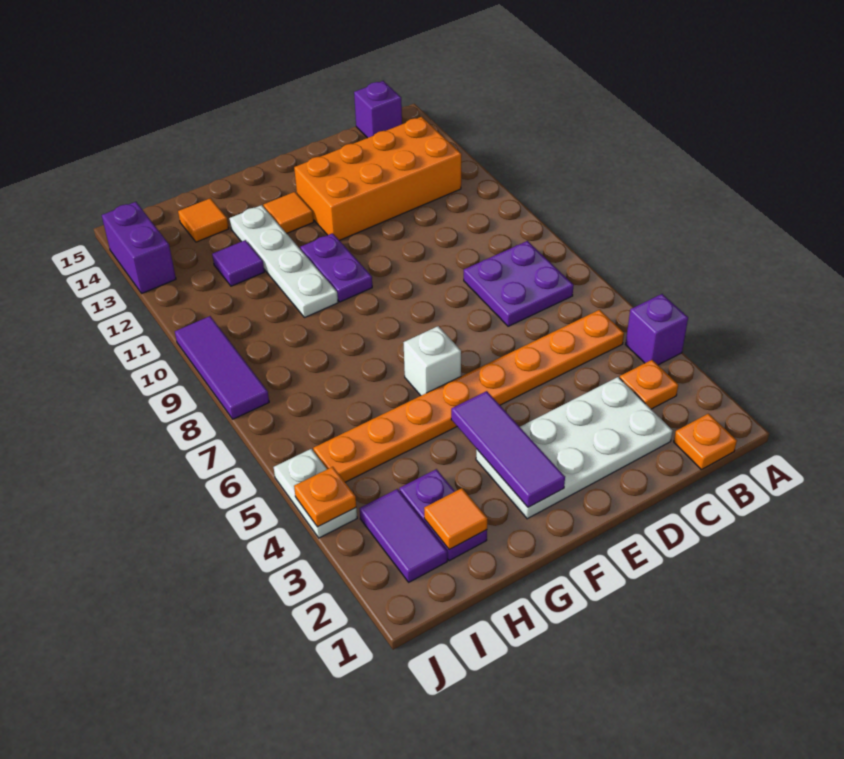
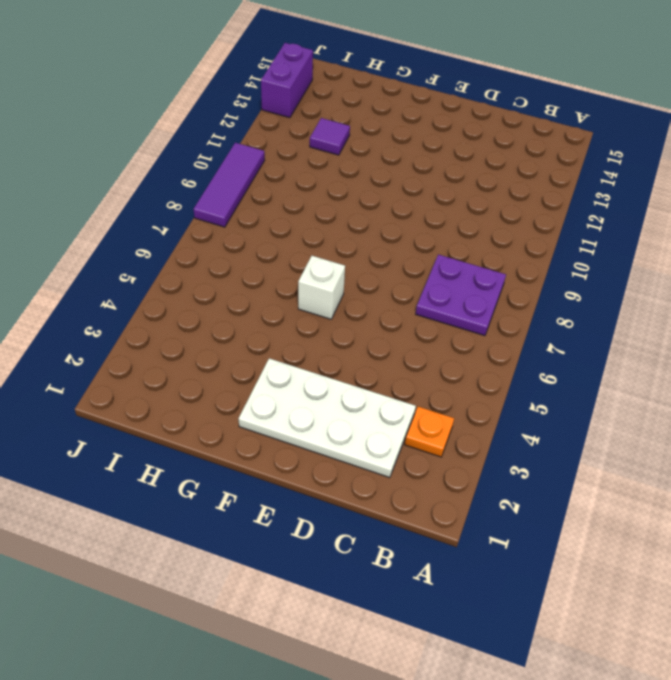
none -> purple brick A4 level 1
none -> orange plate B1 level 1
none -> orange plate B5:I5 level 1

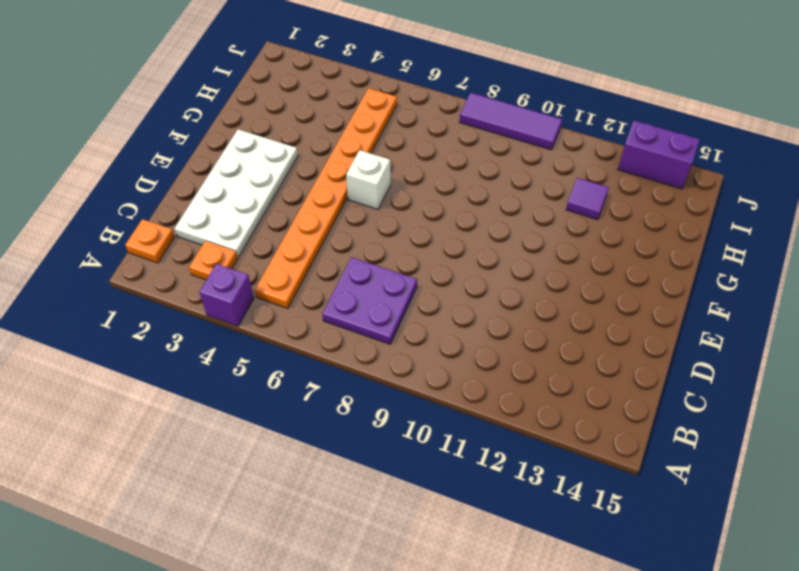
none -> orange brick B12:E13 level 1
none -> purple brick B15 level 1
none -> purple plate F10:F11 level 1

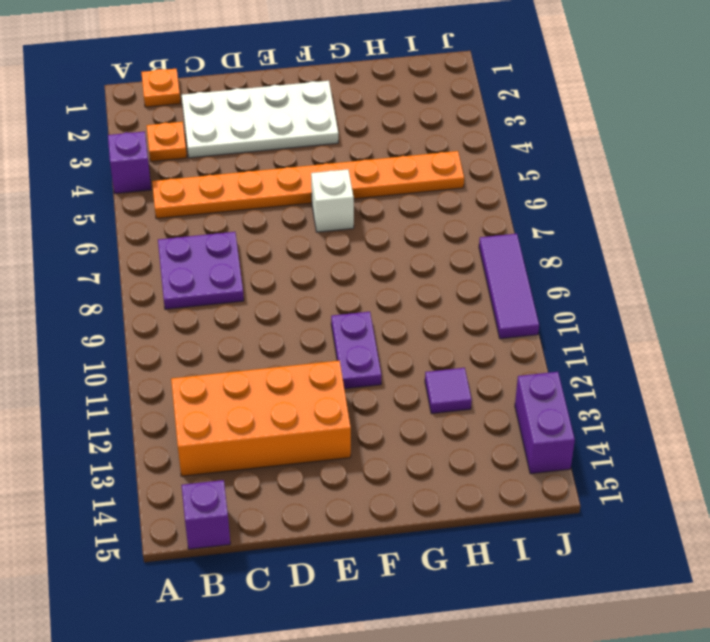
none -> orange tile F13 level 1
none -> white plate G10:G13 level 1
none -> purple plate H2:H3 level 1

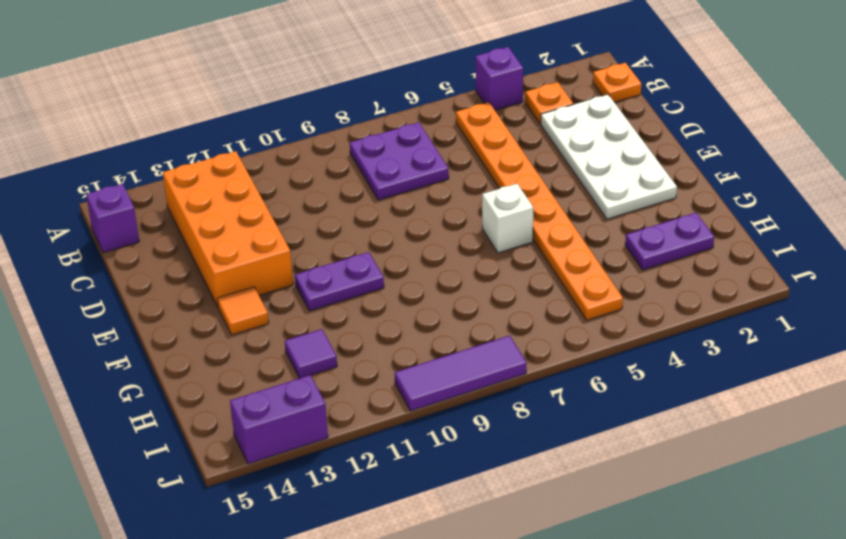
none -> white plate G10:G13 level 1
none -> orange tile H14 level 1
none -> purple tile I2:I3 level 1

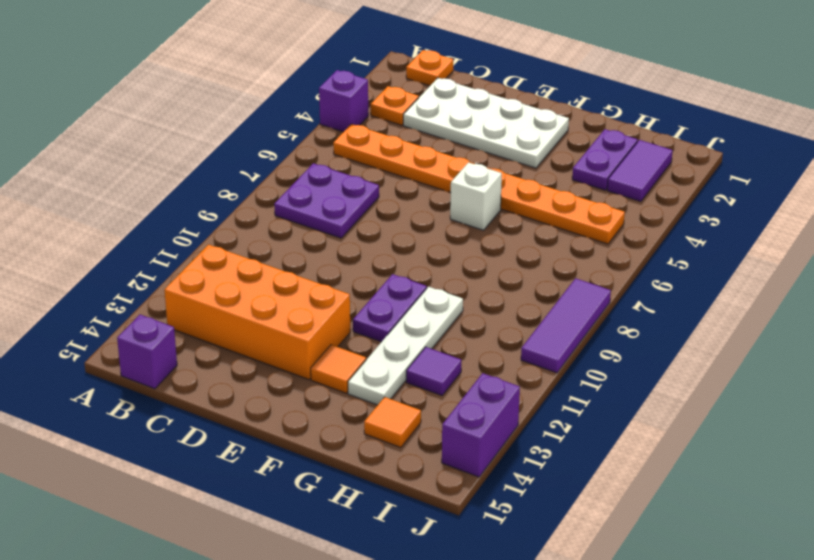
none -> white plate J4:J5 level 1
none -> purple tile F2:F4 level 2
none -> orange tile H2 level 2

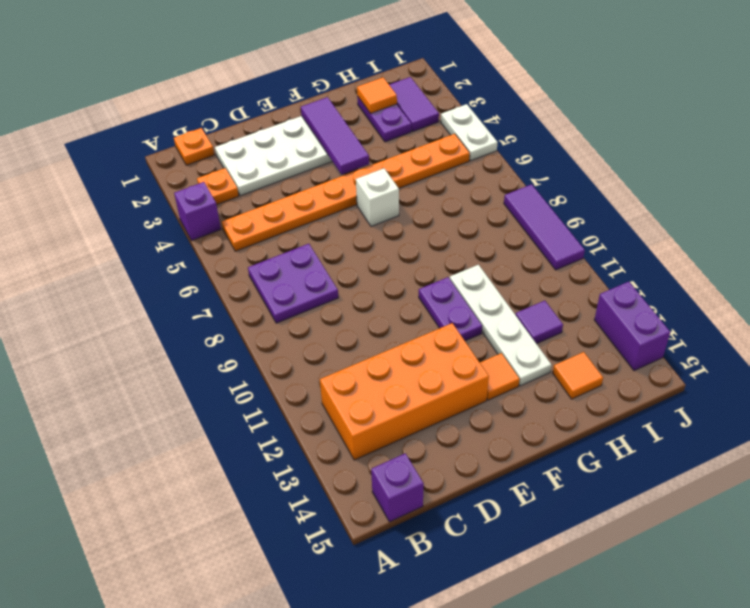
none -> orange plate J4 level 2

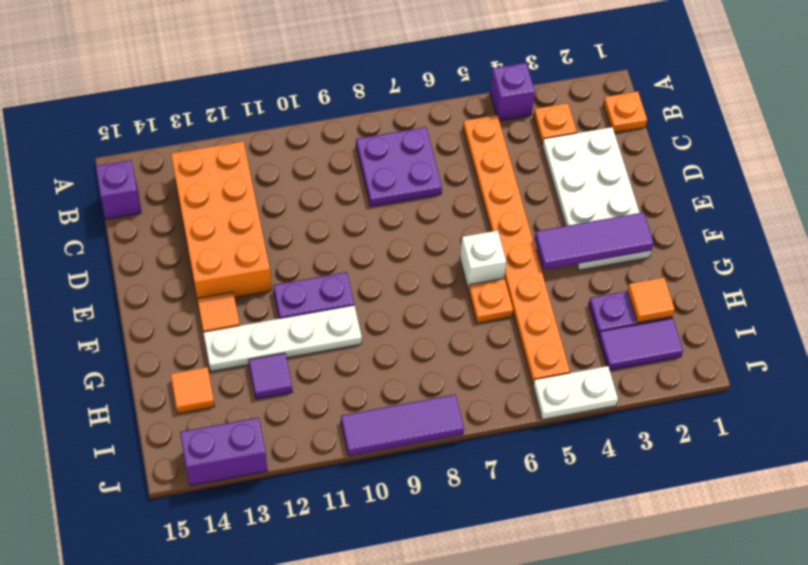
orange plate G6 level 1 -> orange plate J4 level 2

